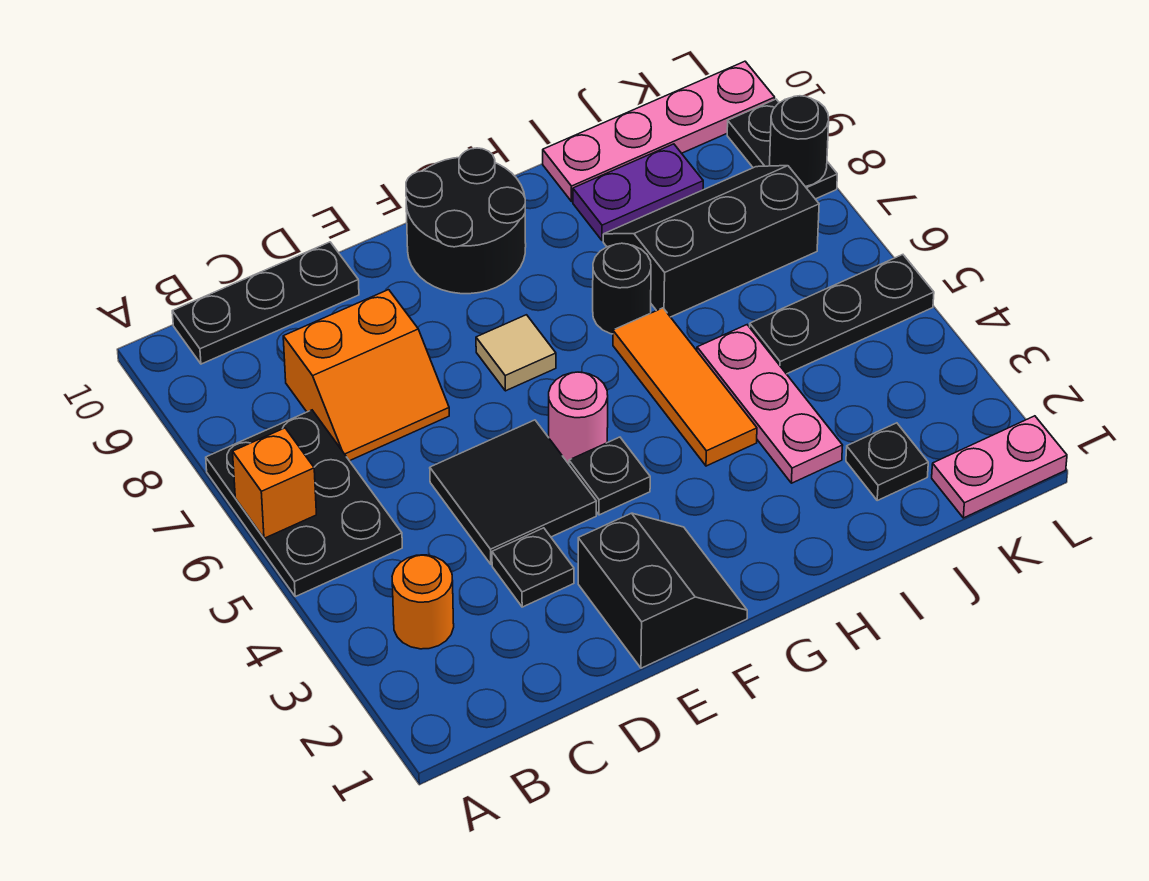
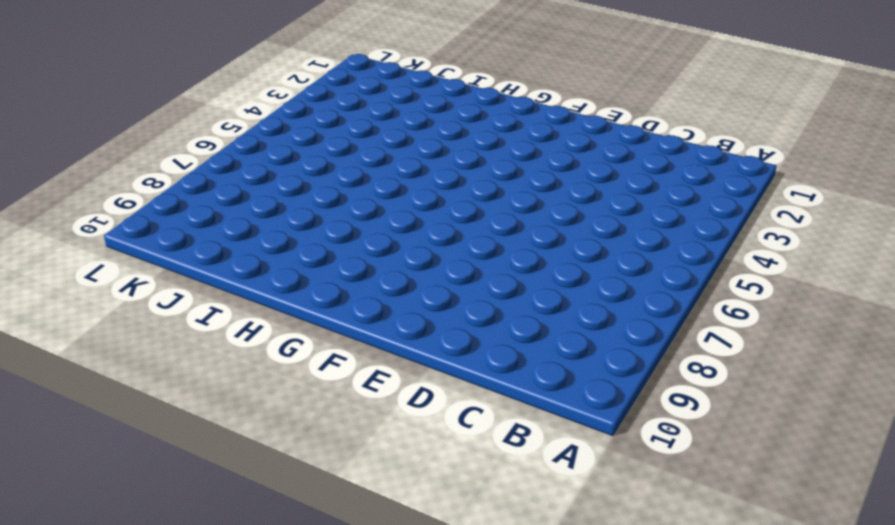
none -> black plate A5:B7 level 1
none -> orange round brick B3 level 1
none -> black plate B10:D10 level 1

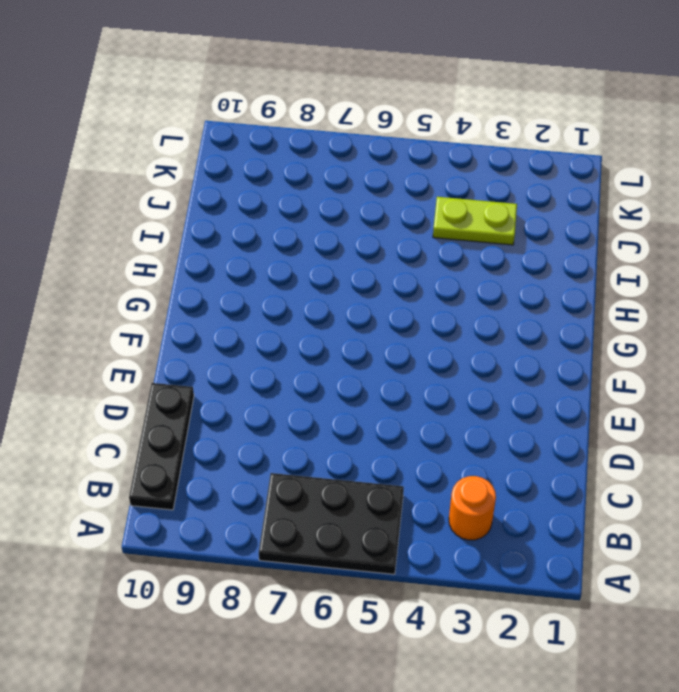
lime plate J3:J4 level 1 -> none
none -> orange slope C7:D8 level 1 top 8
none -> black plate D3 level 1
none -> black tile D4:E5 level 1

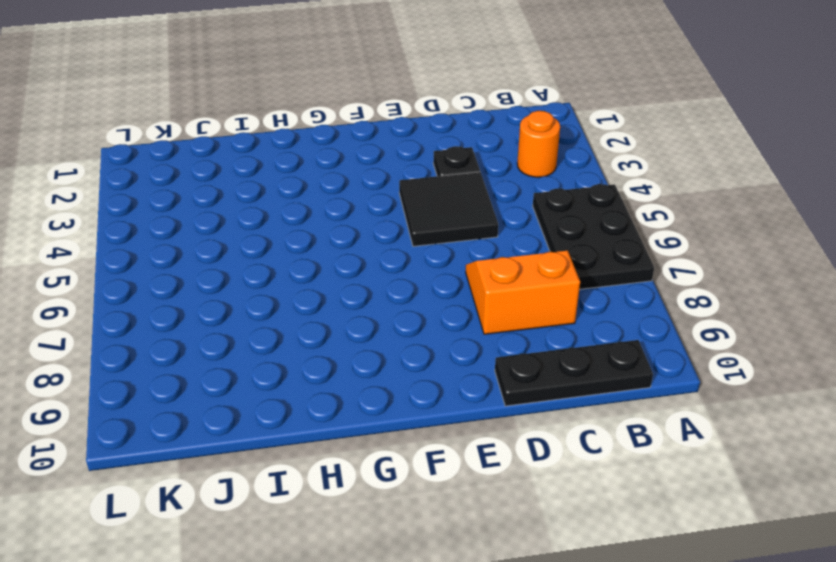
none -> black slope E1:F2 level 1 top E
none -> black plate F4 level 1
none -> pink round brick F5 level 1

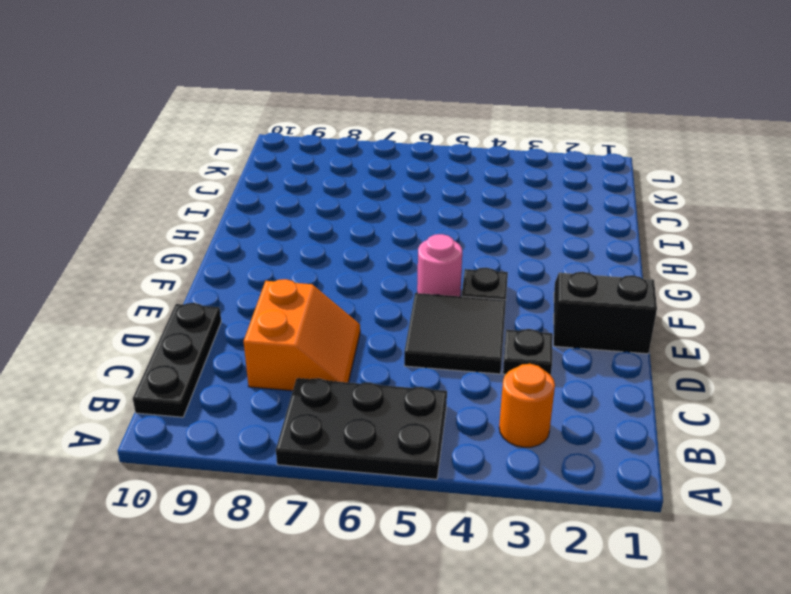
none -> tan tile F7 level 1
none -> black round brick F9:G10 level 1
none -> orange tile H4:H6 level 1

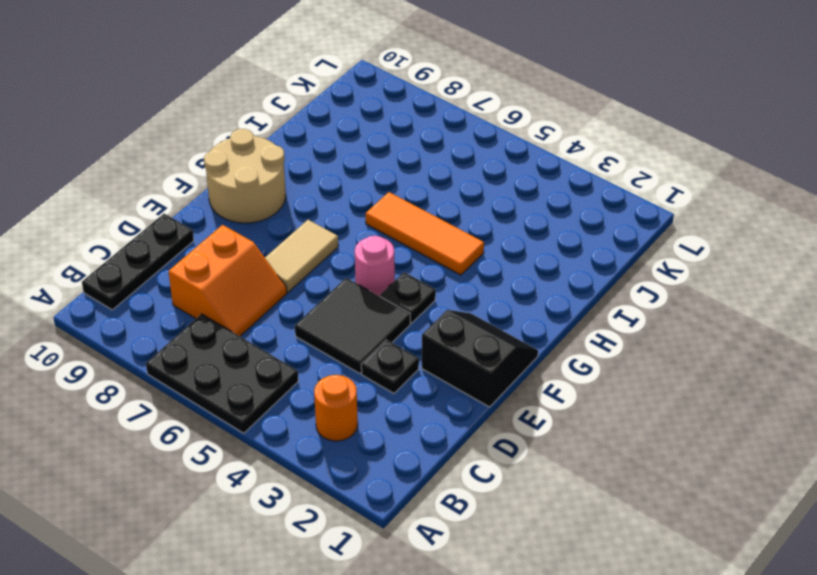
tan tile E7:F7 level 1 -> tan tile F7 level 1
tan round brick F9:G10 level 1 -> black round brick F9:G10 level 1
none -> black round brick H7 level 1
none -> pink plate I3:I5 level 1
none -> black slope I7:K8 level 1 top 7

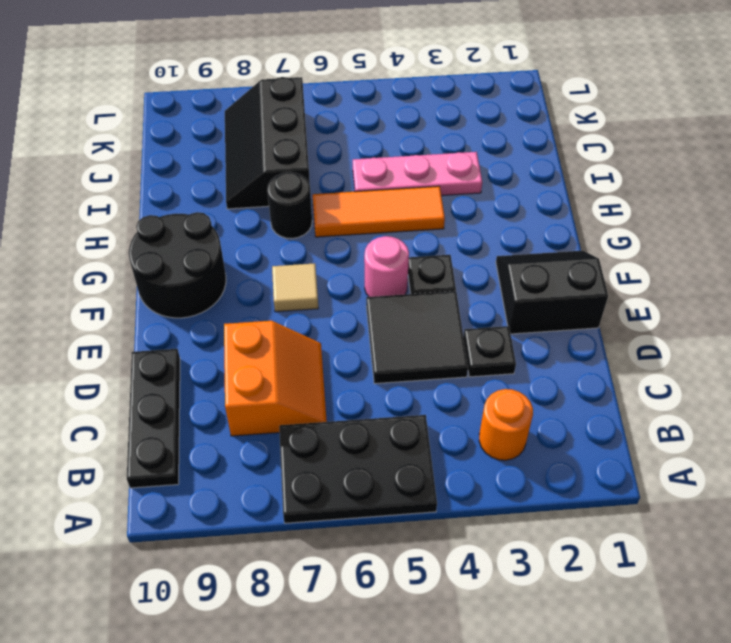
none -> purple plate I9:J9 level 1
none -> pink plate I10:L10 level 1
none -> black plate J2 level 1

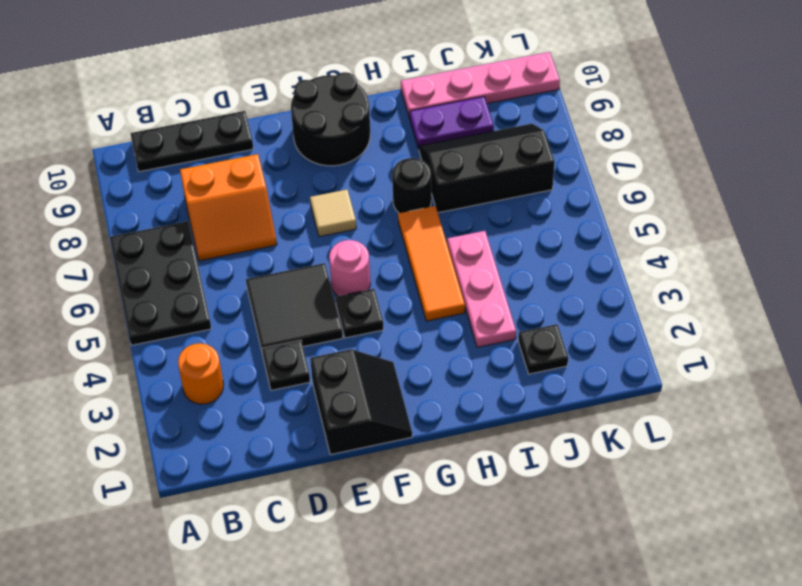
none -> black plate J5:L5 level 1
none -> pink plate K1:L1 level 1
none -> black plate L8:L9 level 1

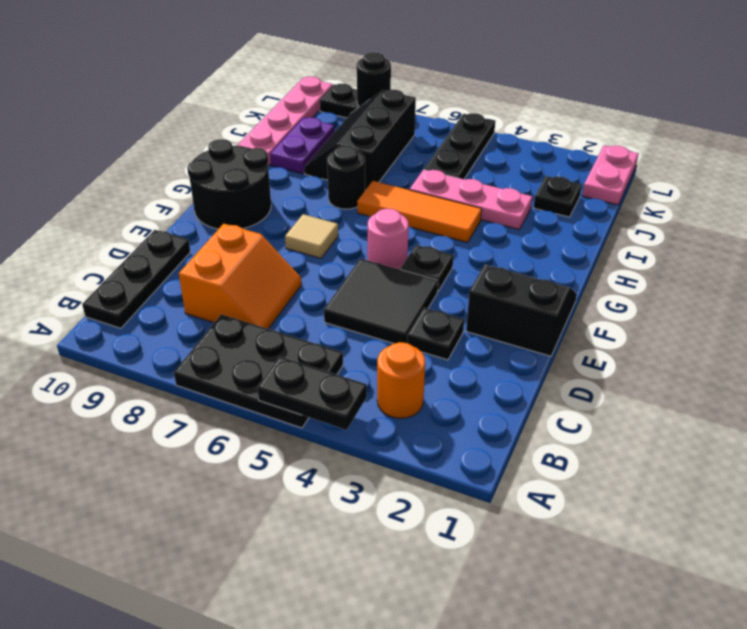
black plate A4:A5 level 2 -> none
none -> orange brick A6 level 2

